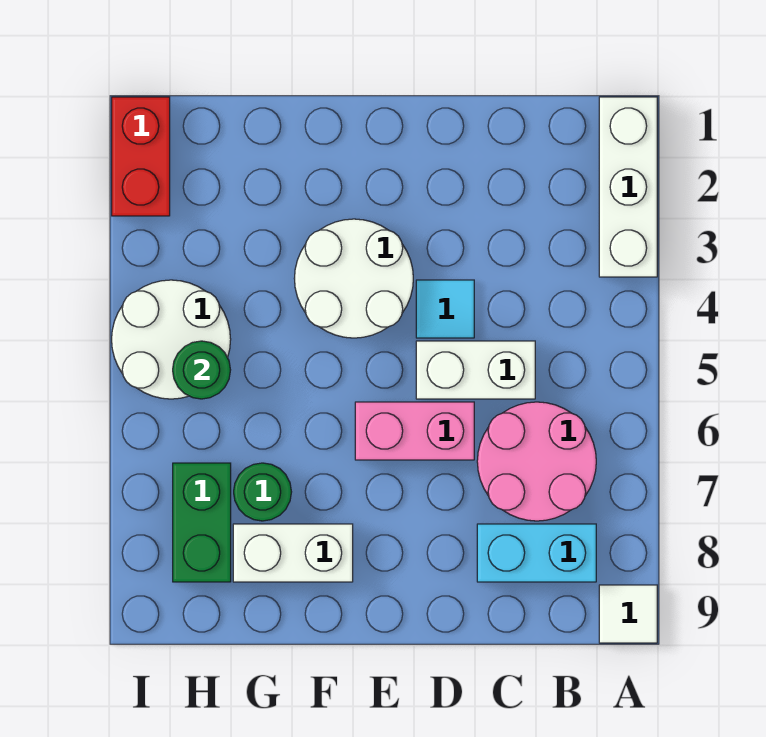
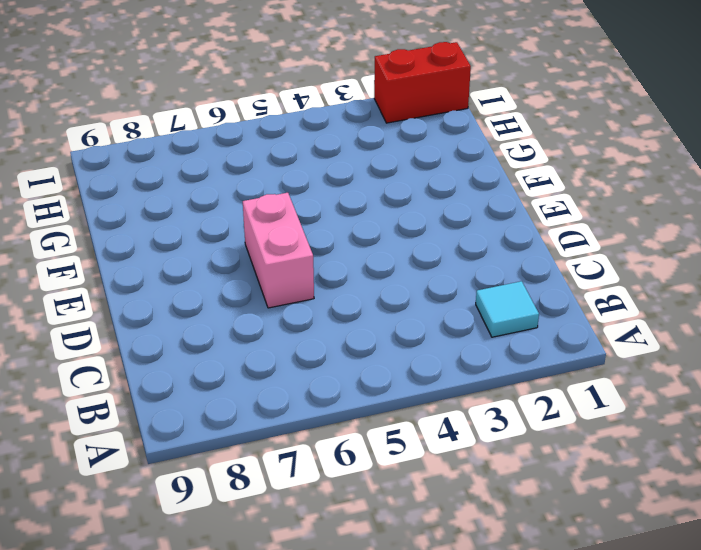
cyan tile B2 level 1 -> cyan tile D4 level 1
none -> white brick A1:A3 level 1
none -> white tile A9 level 1
none -> pink round brick B6:C7 level 1

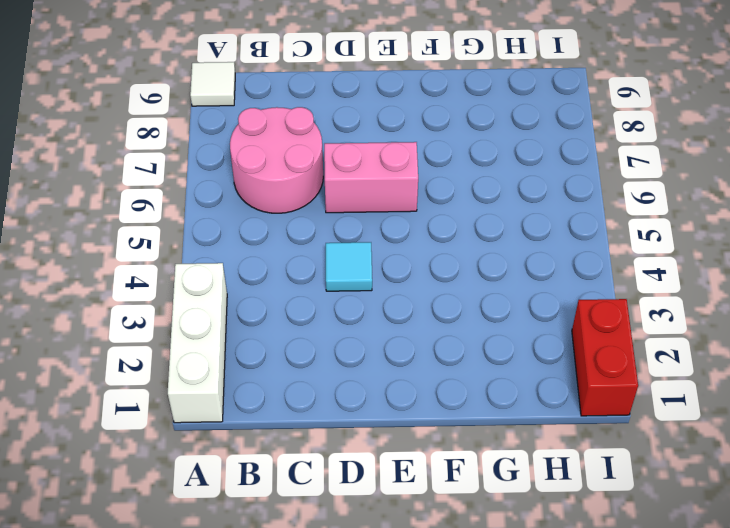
none -> cyan brick B8:C8 level 1
none -> white brick C5:D5 level 1
none -> white round brick E3:F4 level 1

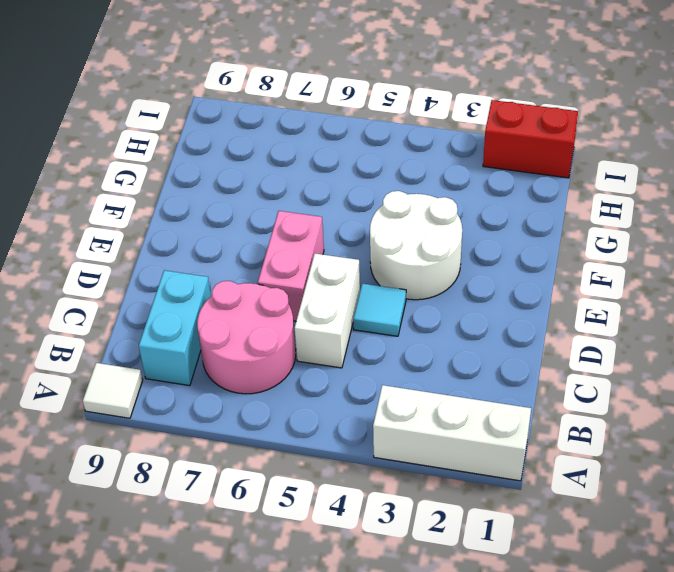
none -> white brick F8:G8 level 1
none -> green round brick G7 level 1
none -> white round brick H4:I5 level 1

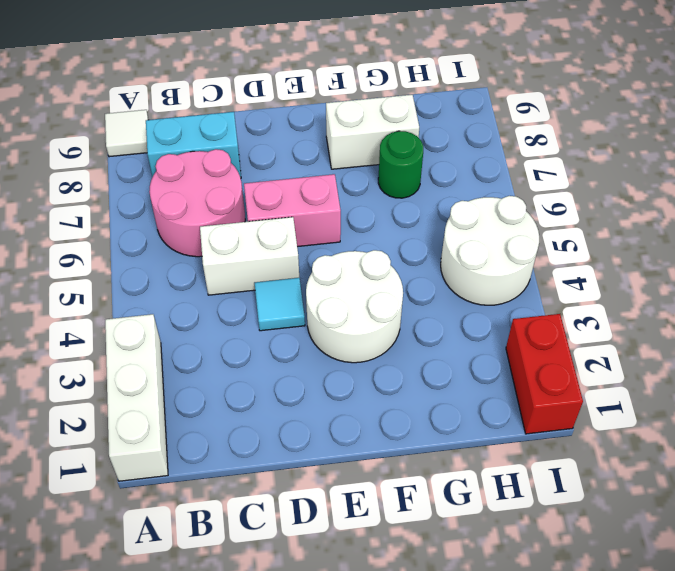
none -> green brick H7:H8 level 1
none -> green round brick H5 level 2

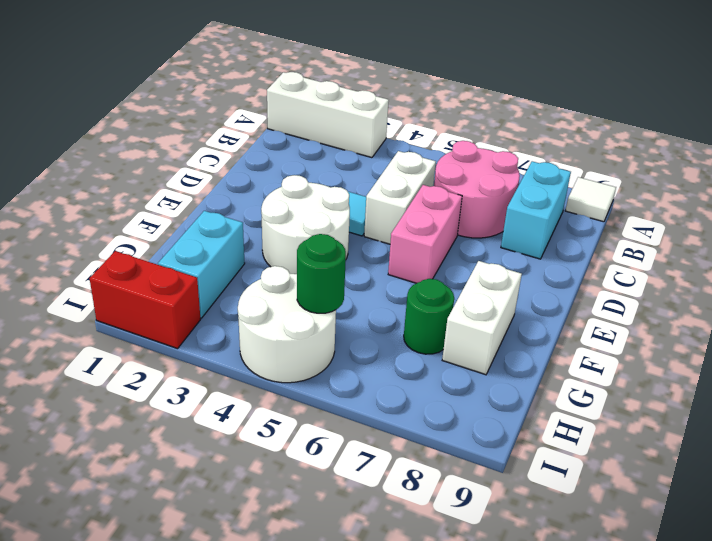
cyan brick G2:H2 level 1 -> none
none -> green brick H7:H8 level 1

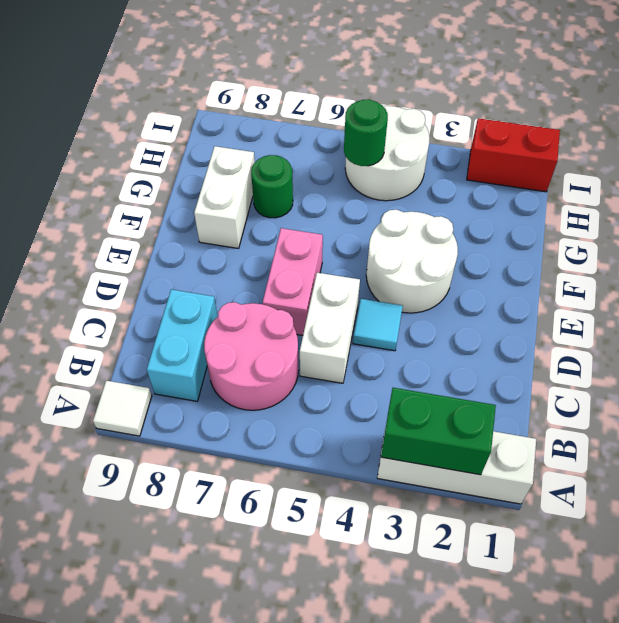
green brick A2:A3 level 2 -> green brick H7:H8 level 1

